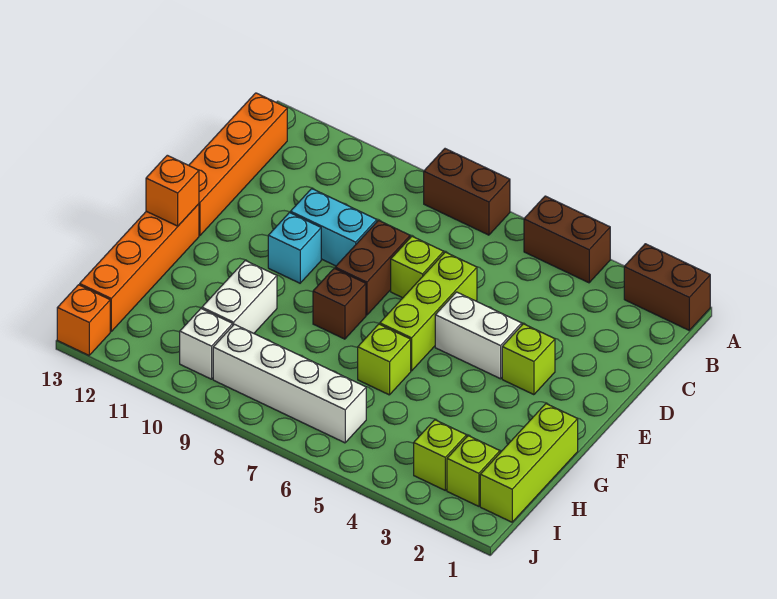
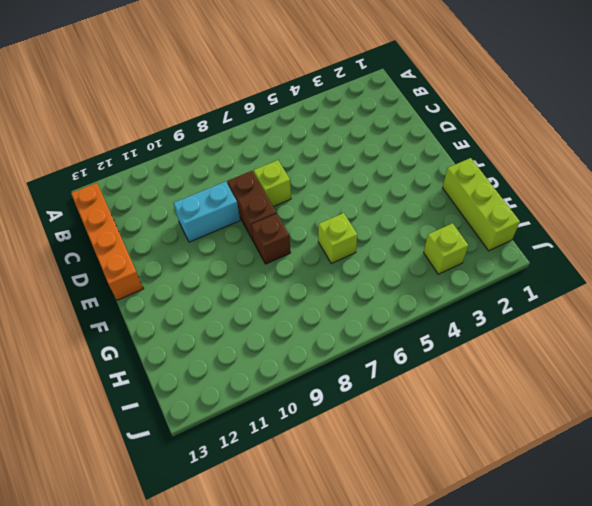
none -> brown brick A1:A2 level 1
none -> brown brick A4:A5 level 1
none -> brown brick A7:A8 level 1

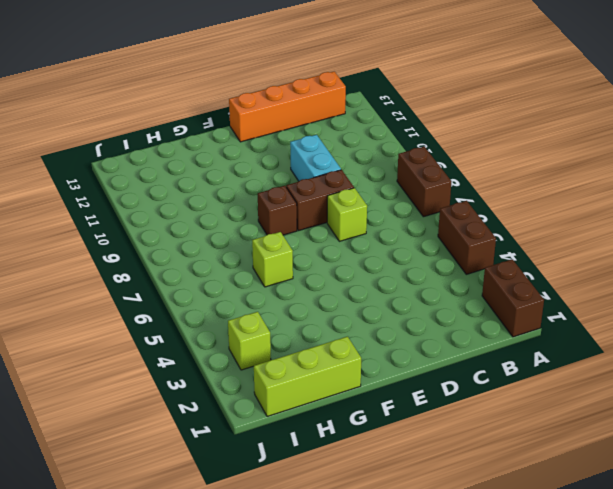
none -> lime brick D6:F6 level 1
none -> lime brick E3 level 1
none -> white brick E4:E5 level 1

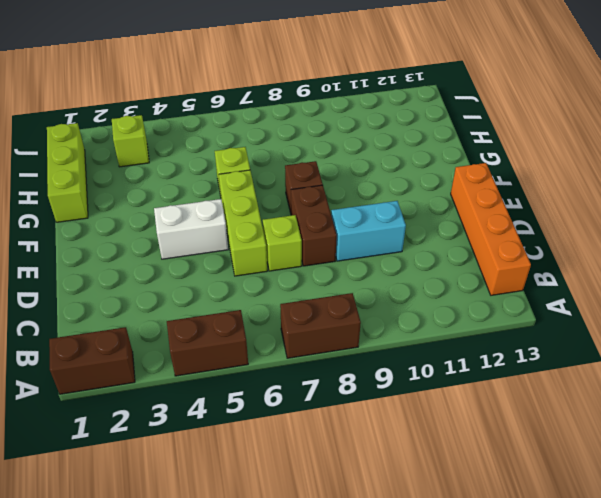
none -> lime brick E3 level 1
none -> cyan brick E10 level 1
none -> orange brick F13:I13 level 1

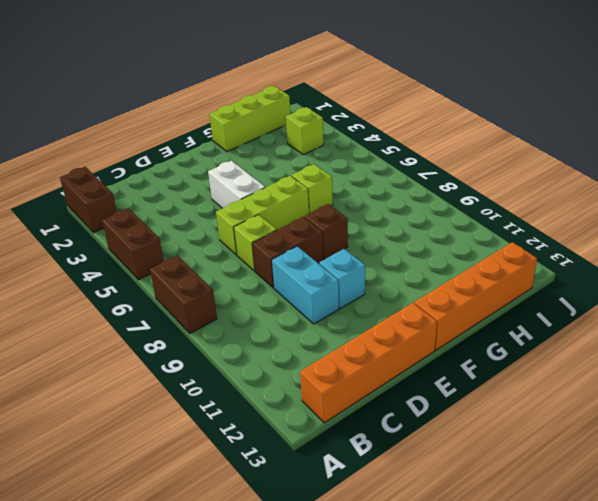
none -> lime brick E3 level 1
none -> white brick G10:H10 level 1
none -> lime brick I2 level 1

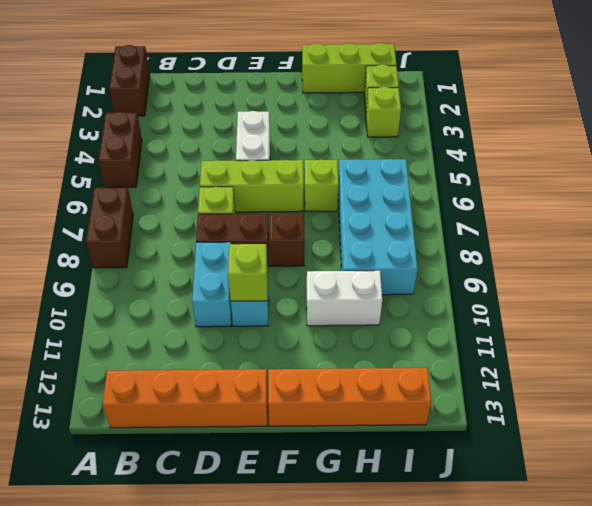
lime brick E10 level 2 -> lime brick E3 level 1
cyan brick H6:I9 level 1 -> white brick I6:I9 level 1
none -> white brick I10 level 1
none -> orange brick J13 level 1
none -> orange brick F13 level 2

